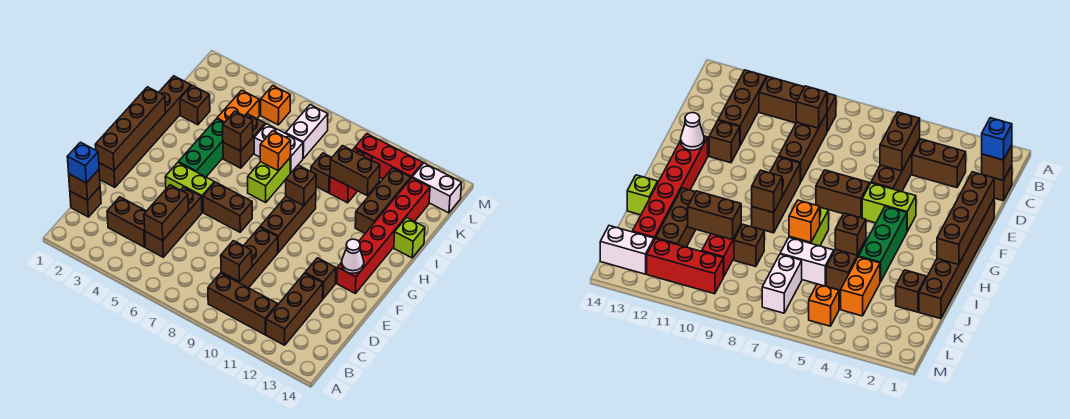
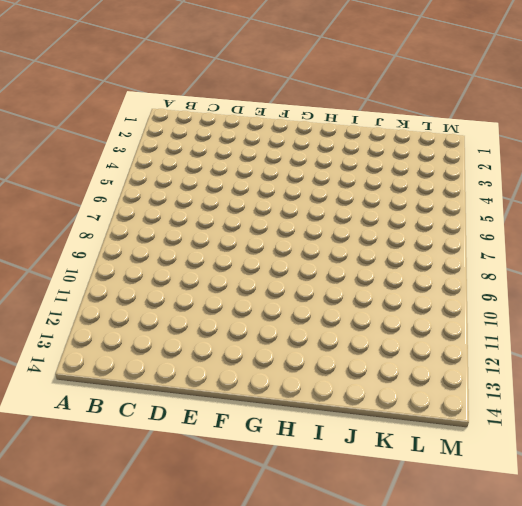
none -> brown brick B9:B11 level 1
none -> brown brick B12:D12 level 1
none -> brown brick C1 level 1
none -> brown brick C3:C4 level 1

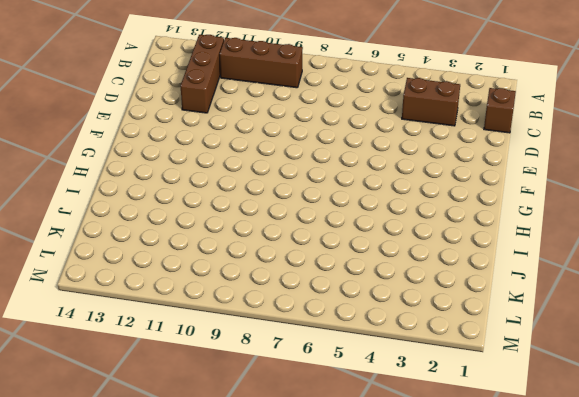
none -> brown brick C5:E5 level 1
none -> brown brick C9:E9 level 1
none -> brown brick E1:J1 level 1
none -> brown brick E12 level 1

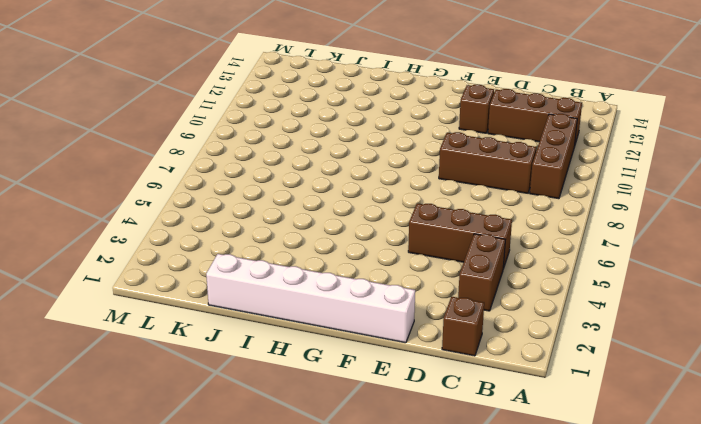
white brick E1:J1 level 1 -> brown brick E1:J1 level 1
none -> lime brick F4:F5 level 1
none -> brown brick F6:F7 level 1
none -> brown brick F9:H9 level 1
none -> red brick F13:K13 level 1

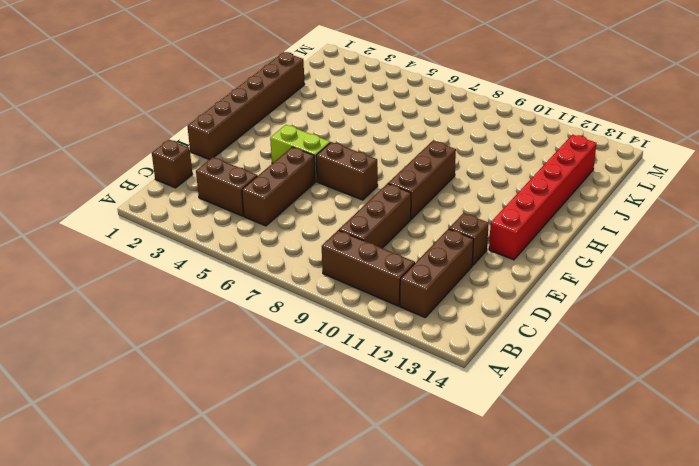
none -> green brick G4:I4 level 1
none -> lime brick H7:I7 level 1
none -> brown brick I5:J5 level 1
none -> brown brick I12:K12 level 1

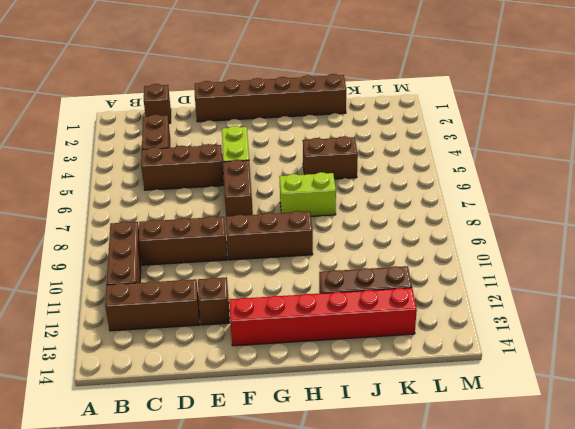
none -> green brick G4:I4 level 1
none -> lime brick I14 level 1
none -> brown brick J2 level 1
none -> orange brick J4:K4 level 1

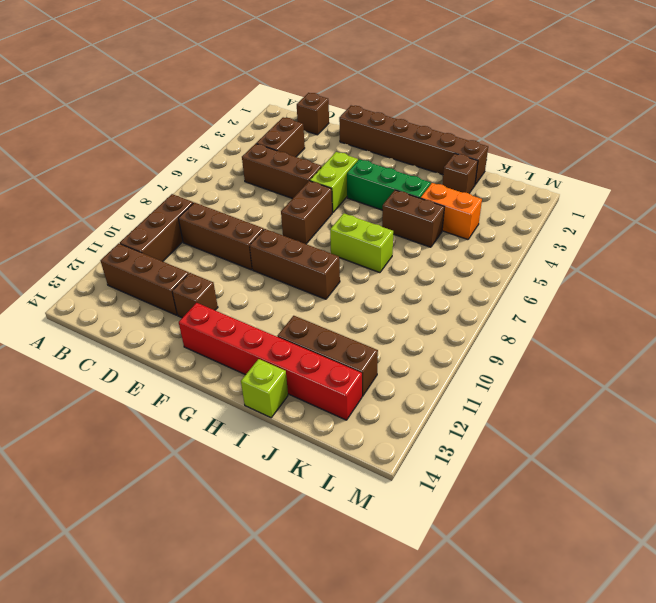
none -> white brick J6:J7 level 1
none -> brown brick J9 level 1
none -> red brick J10:K10 level 1
none -> white brick K7:L7 level 1

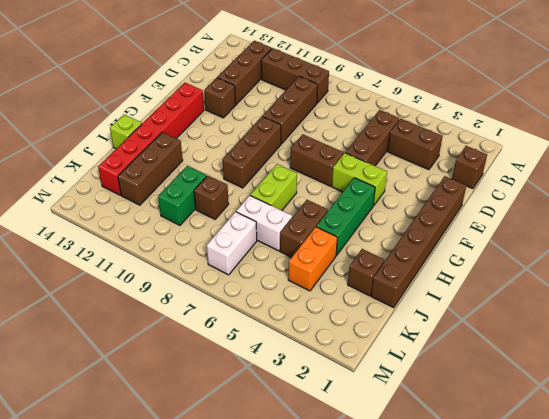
green brick J10:K10 level 1 -> red brick J10:K10 level 1
none -> orange brick L5 level 1
none -> red brick L10:L12 level 1
none -> white brick L13:L14 level 1
none -> brown brick C1 level 2

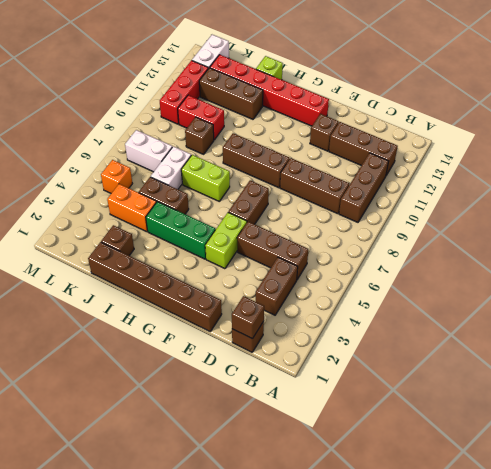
none -> brown brick C5:D5 level 2
none -> brown brick C9 level 2
none -> brown brick E1:H1 level 2
none -> white cone F13 level 2

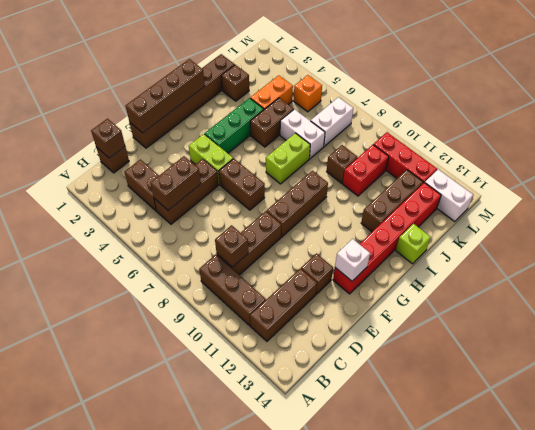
white brick F13 level 2 -> white cone F13 level 2
none -> brown brick H9 level 2
none -> brown brick I5 level 2
none -> orange brick I7 level 2
none -> brown brick J10:J11 level 2

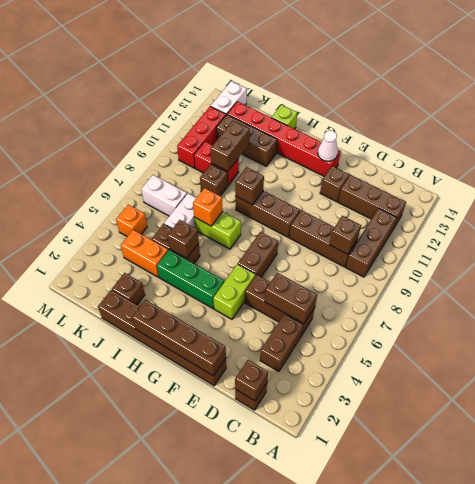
none -> blue brick C1 level 3

